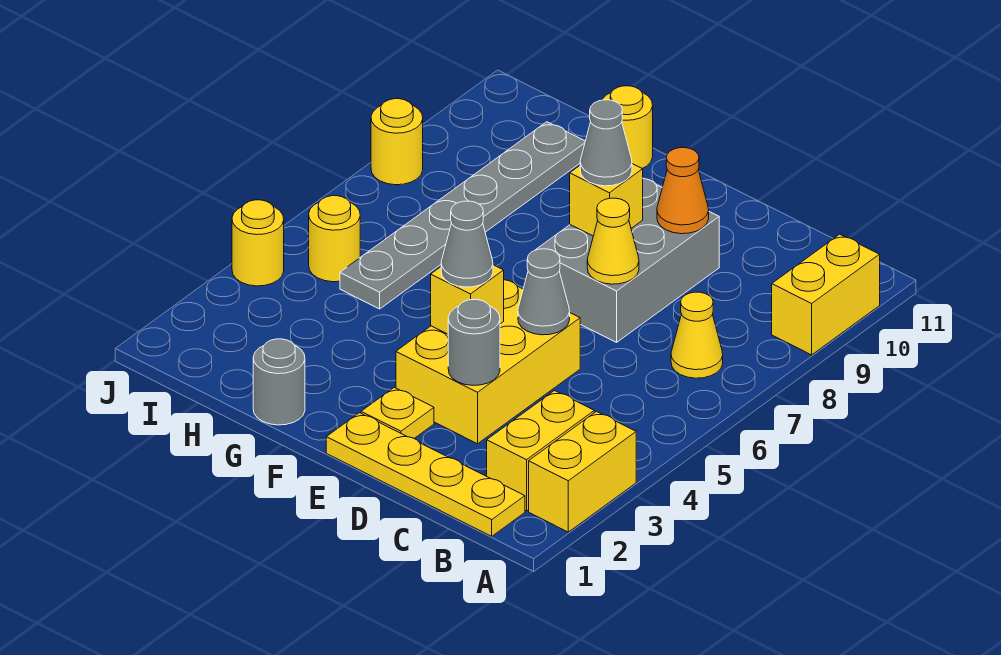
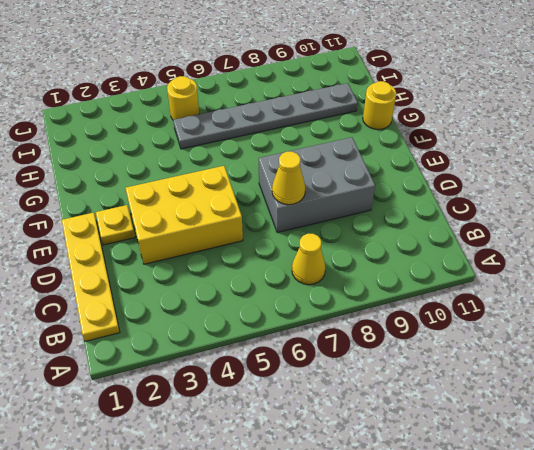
none -> yellow brick A2:A3 level 1
none -> yellow brick A9:A10 level 1
none -> yellow brick B2:B3 level 1

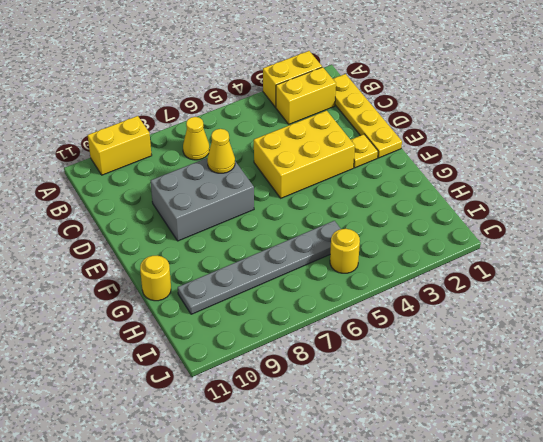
none -> grey round brick G1 level 1
none -> yellow round brick J4 level 1
none -> yellow round brick J8 level 1

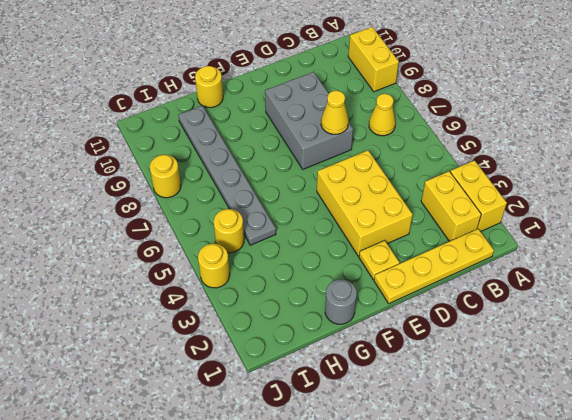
none -> grey round brick D3 level 2
none -> grey cone D5 level 2
none -> orange cone D9 level 2

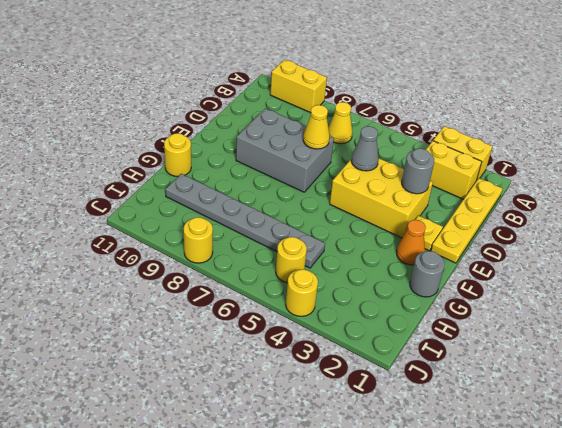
orange cone F2 level 1 -> orange cone D9 level 2
none -> yellow brick E4 level 2
none -> yellow brick E8 level 2
none -> grey cone E4 level 3

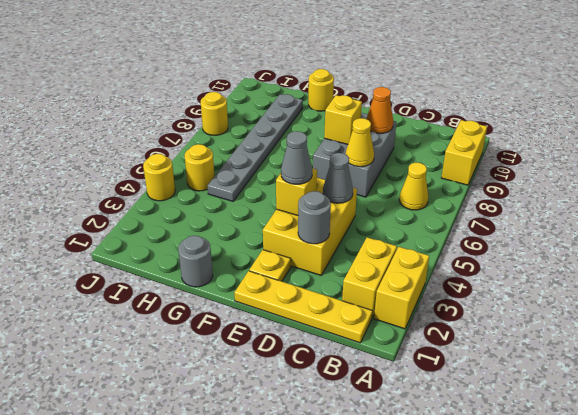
none -> grey cone E8 level 3

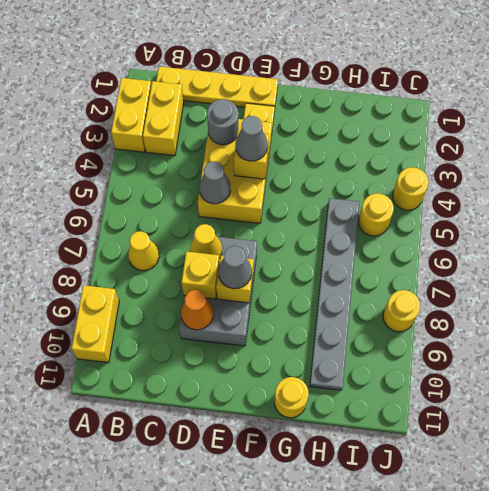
yellow brick D8 level 2 -> none
none -> grey round brick G1 level 1

